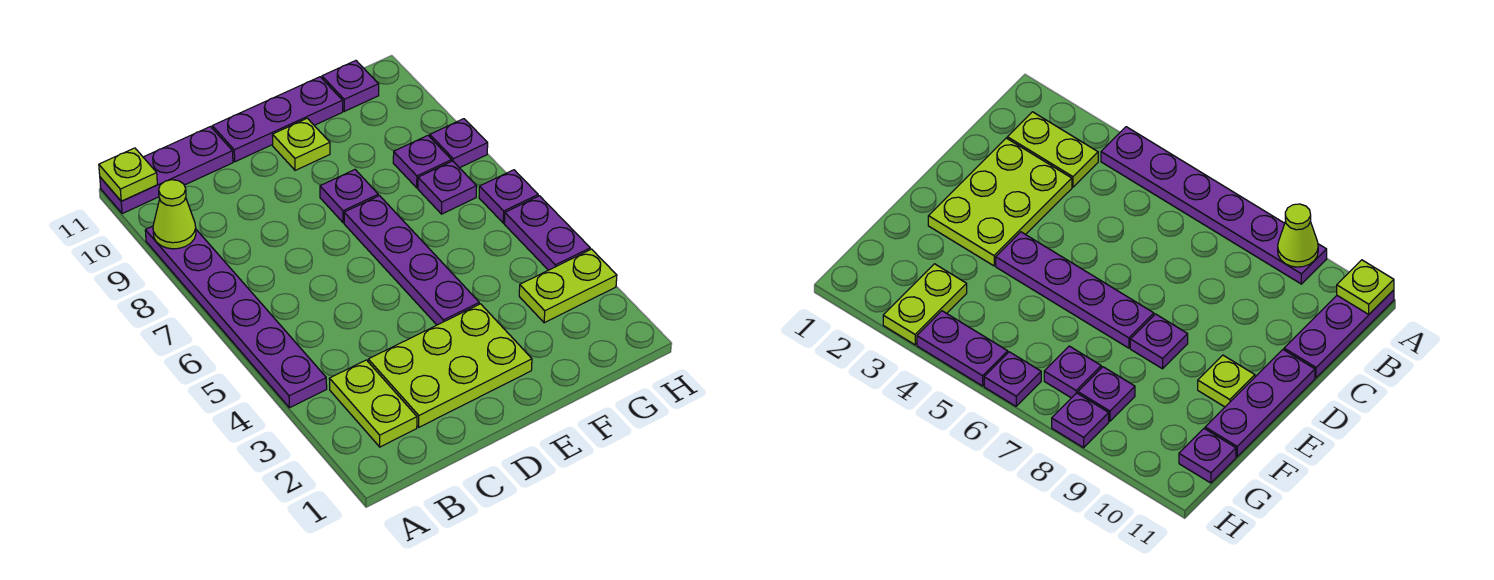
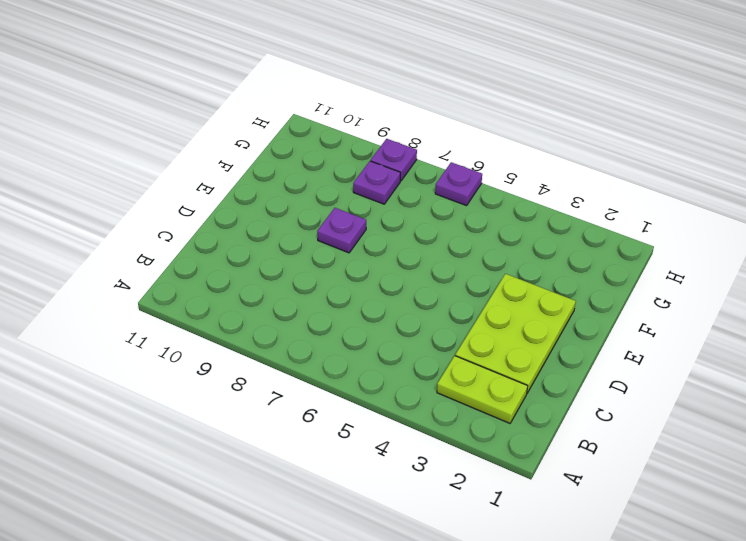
none -> purple plate A4:A9 level 1
none -> purple plate A11:C11 level 1
none -> purple plate D11:F11 level 1

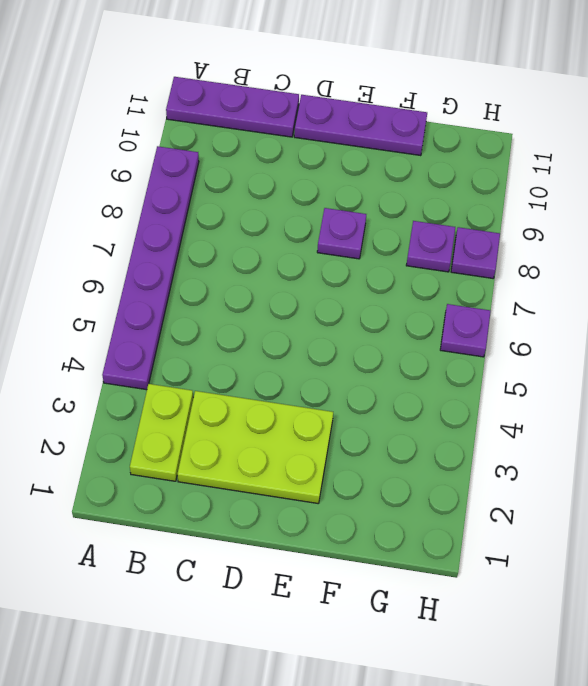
none -> purple plate E4:E7 level 1
none -> lime plate E10 level 1
none -> lime plate G3:H3 level 1

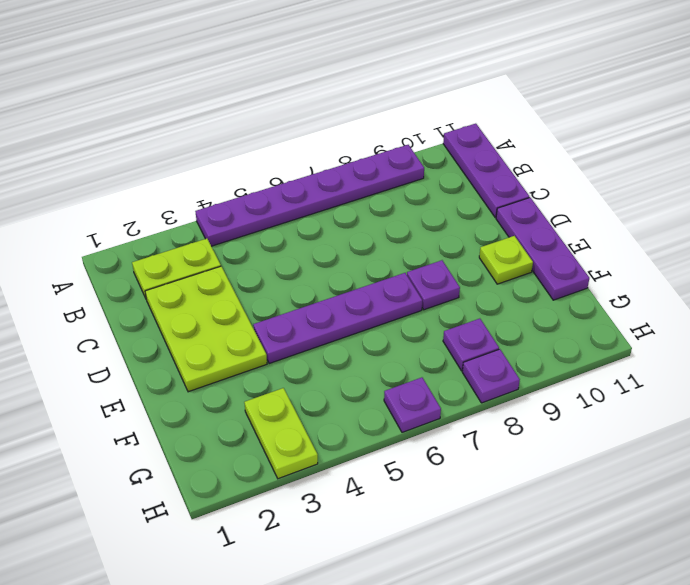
none -> purple plate G7 level 1
none -> purple plate G11 level 1
none -> purple plate H4:H5 level 1

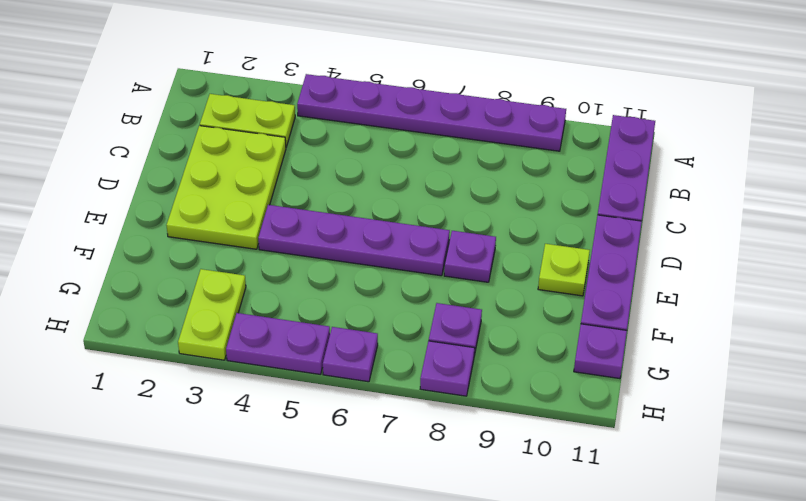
none -> purple plate G7 level 1
none -> lime cone A9 level 2
none -> lime plate A11 level 2

